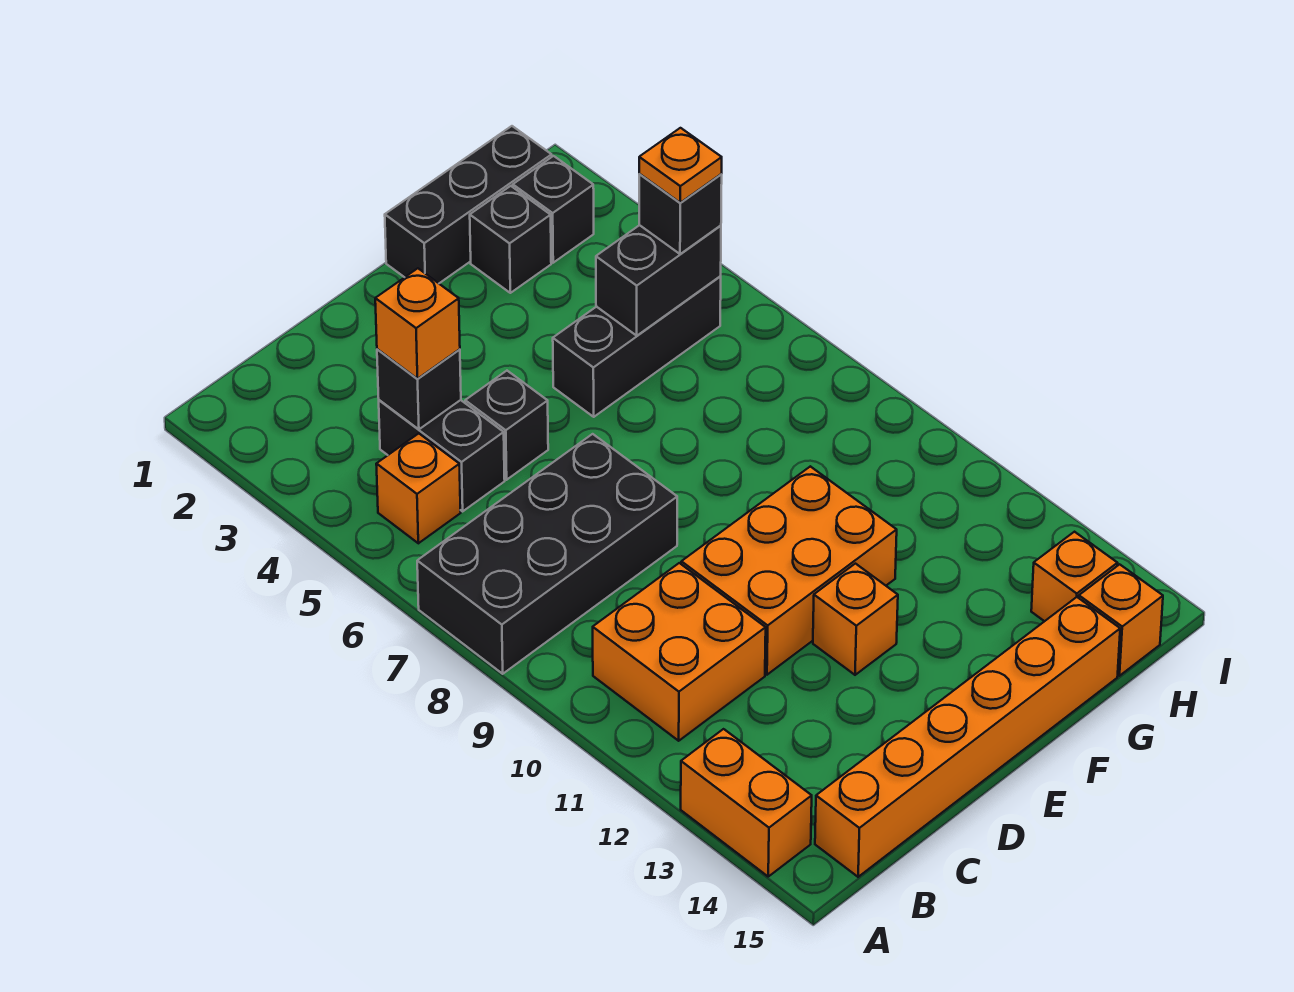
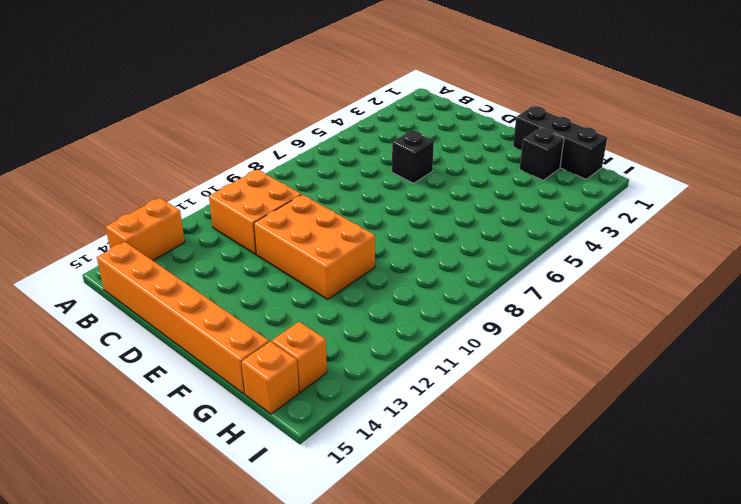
none -> black brick A7:D8 level 1
none -> orange brick B5 level 1
none -> black brick C4:C5 level 1

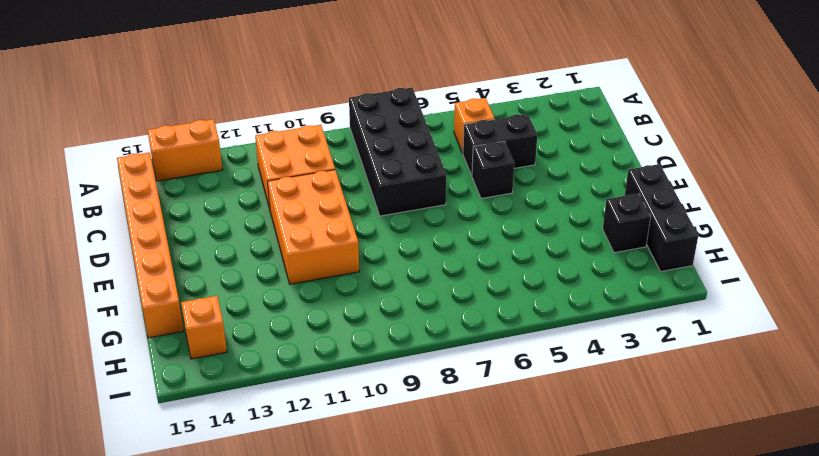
none -> orange brick E12 level 1
none -> black brick F5:H5 level 1
none -> black brick H2 level 1

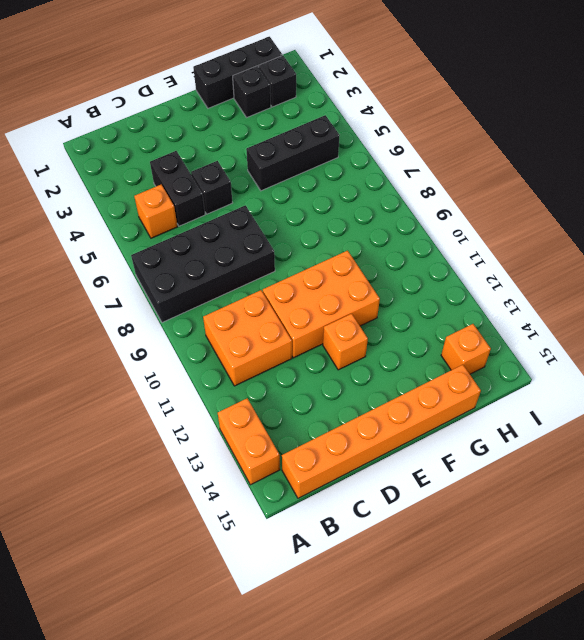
none -> orange brick H15 level 1
none -> black brick C4 level 2
none -> black brick G5:H5 level 2

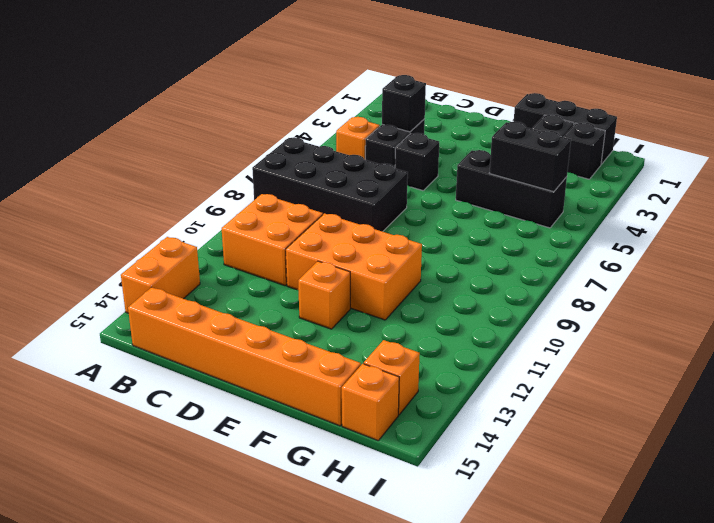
none -> orange brick C4 level 3
none -> black brick H5 level 3
none -> orange plate H5 level 4

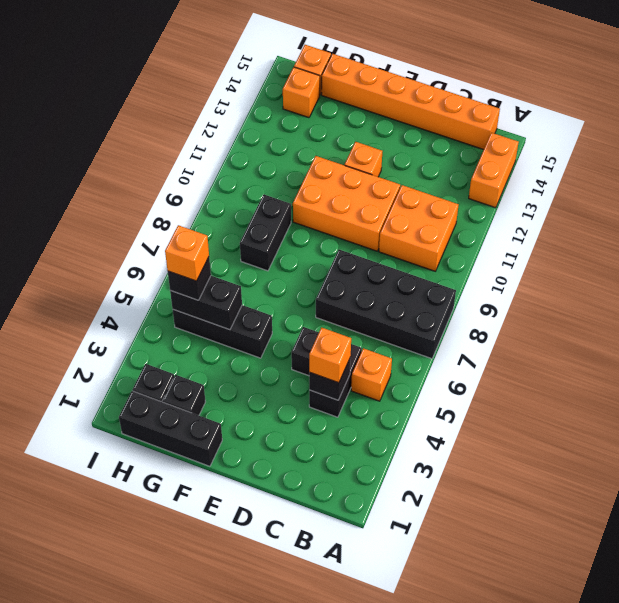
black brick G8:G9 level 1 -> none
orange brick H5 level 4 -> orange plate H5 level 4

